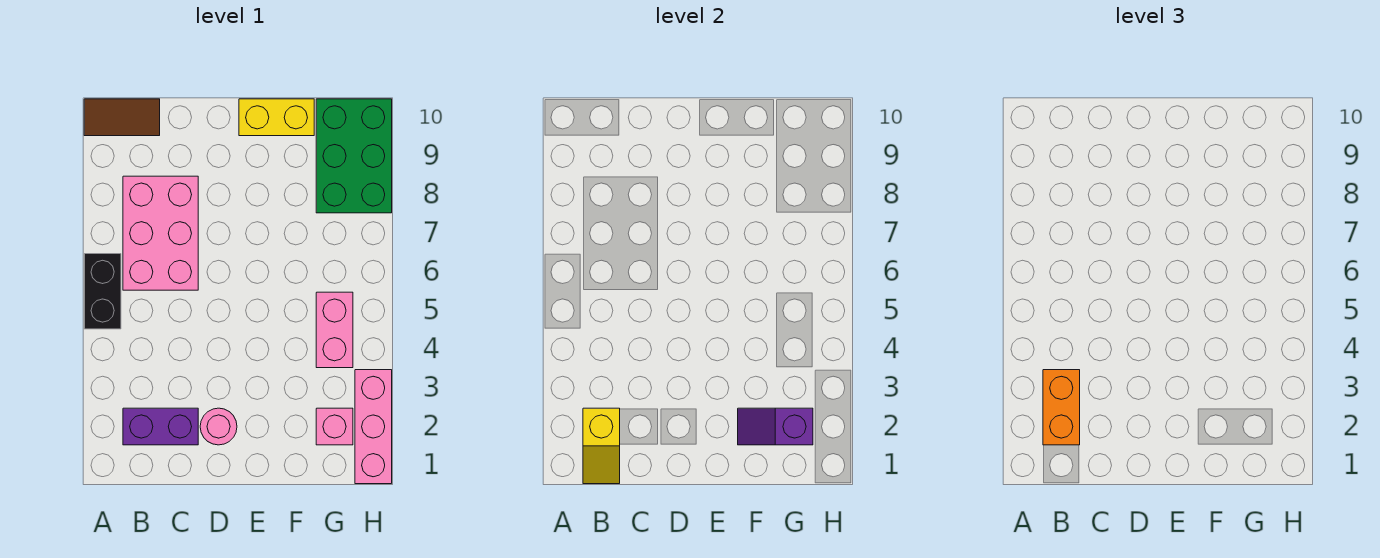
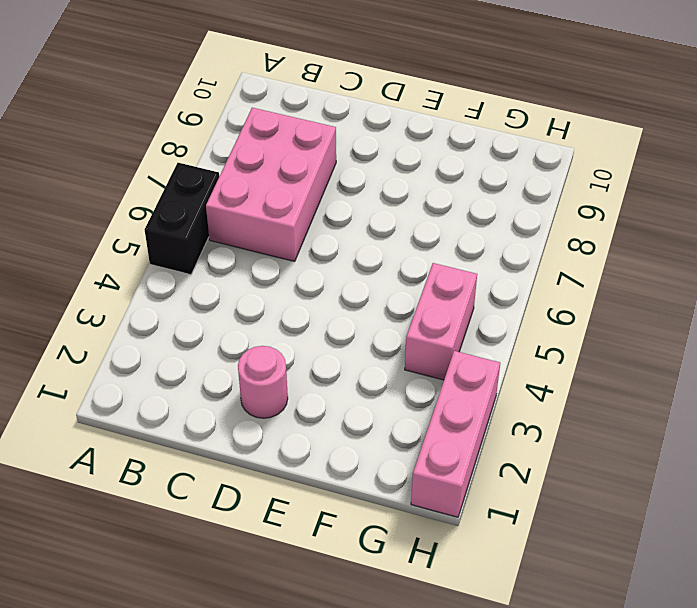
none -> brown tile A10:B10 level 1
none -> purple brick B2:C2 level 1
none -> yellow brick E10:F10 level 1

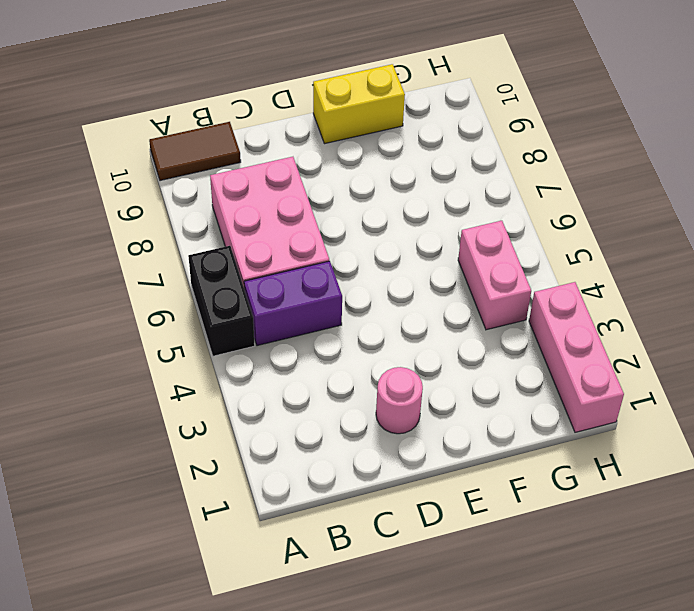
purple brick B5:C5 level 1 -> purple brick B2:C2 level 1
none -> pink brick G2 level 1
none -> green brick G8:H10 level 1
none -> yellow slope B1:B2 level 2 top 2

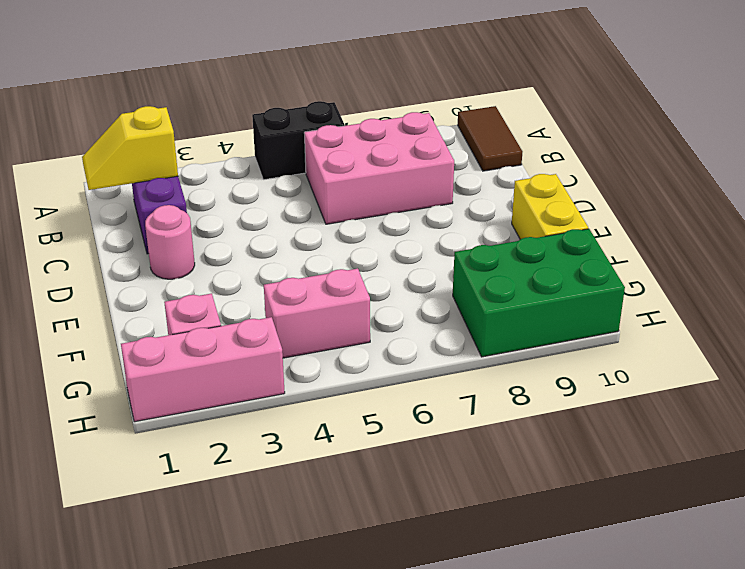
none -> purple slope F2:G2 level 2 top G
none -> orange brick B2:B3 level 3

